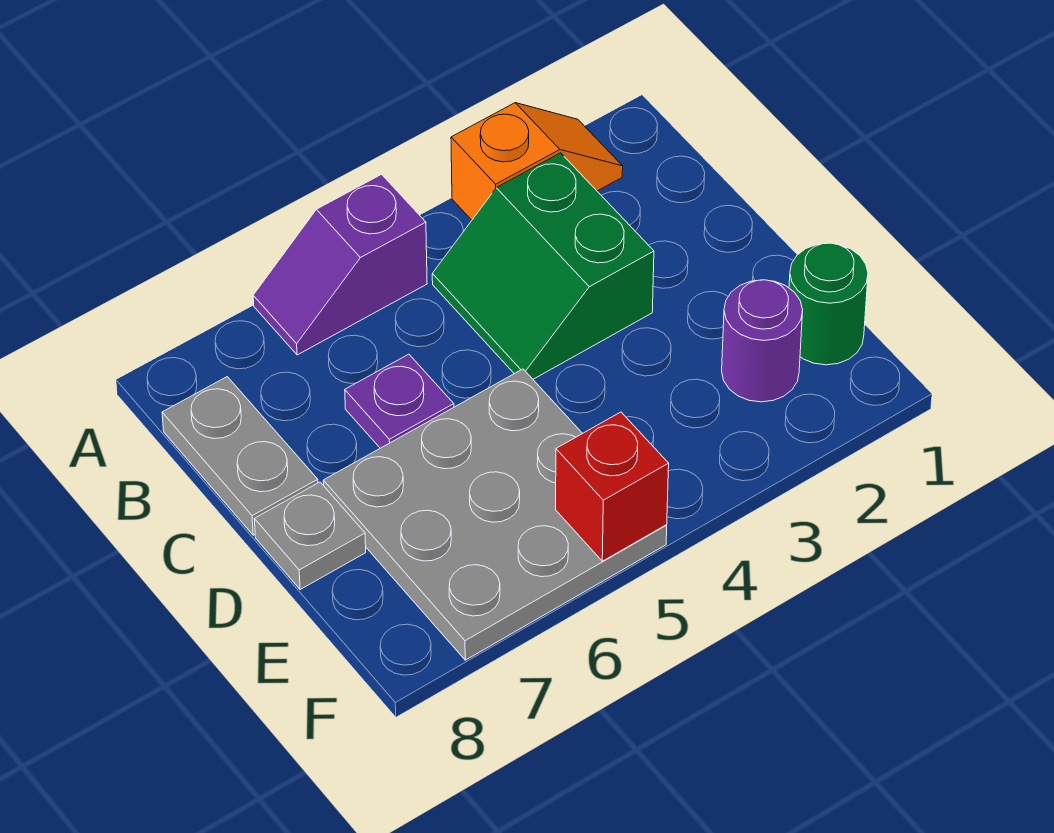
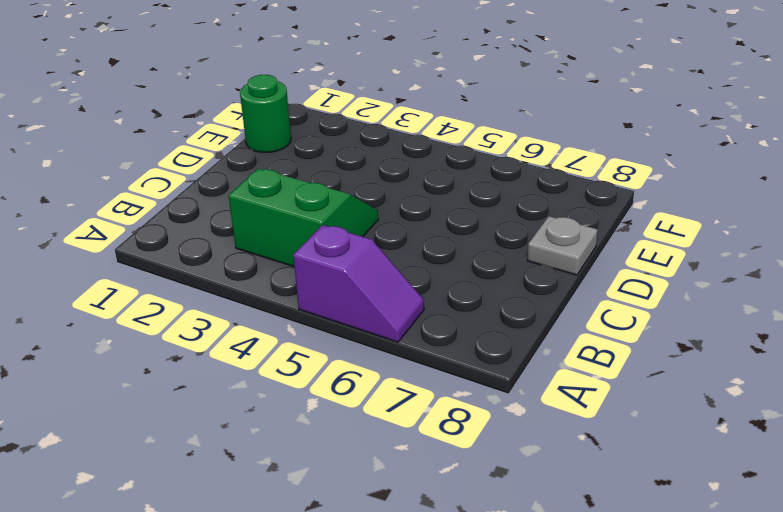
green slope B3:C4 level 1 top B -> green slope B3:C4 level 1 top 3
none -> orange slope A2:A3 level 1 top 3
none -> grey plate B8:C8 level 1

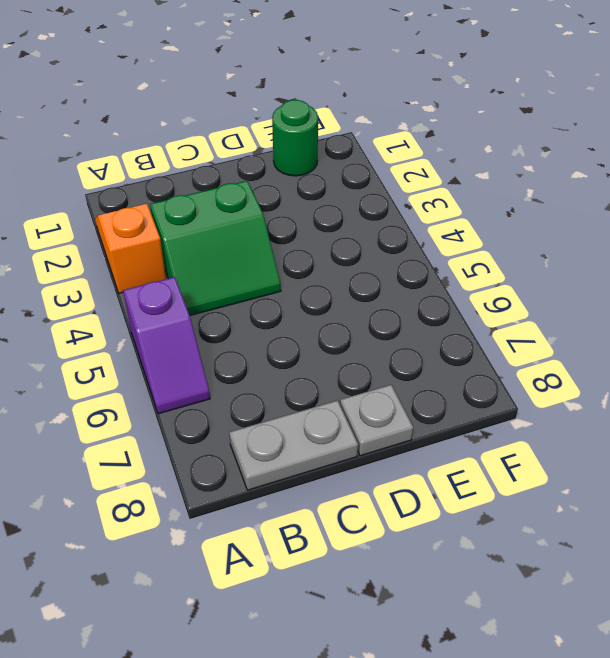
none -> purple plate C6 level 1
none -> grey plate D5:F7 level 1

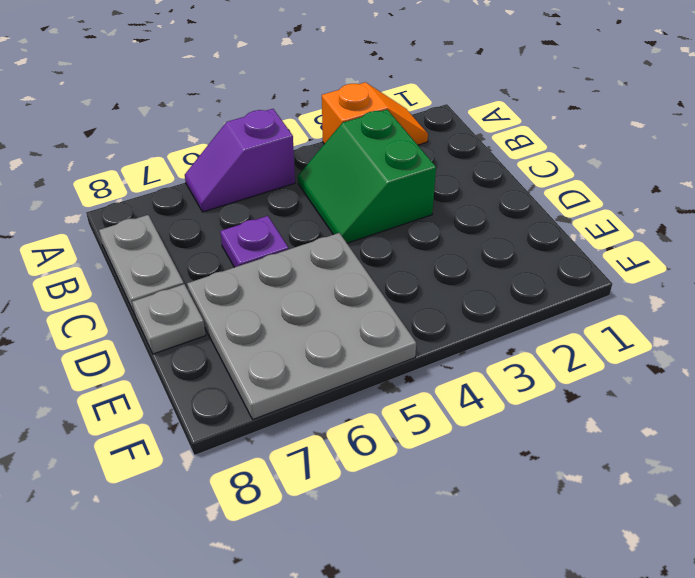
none -> green round brick E1 level 1
none -> purple round brick E2 level 1

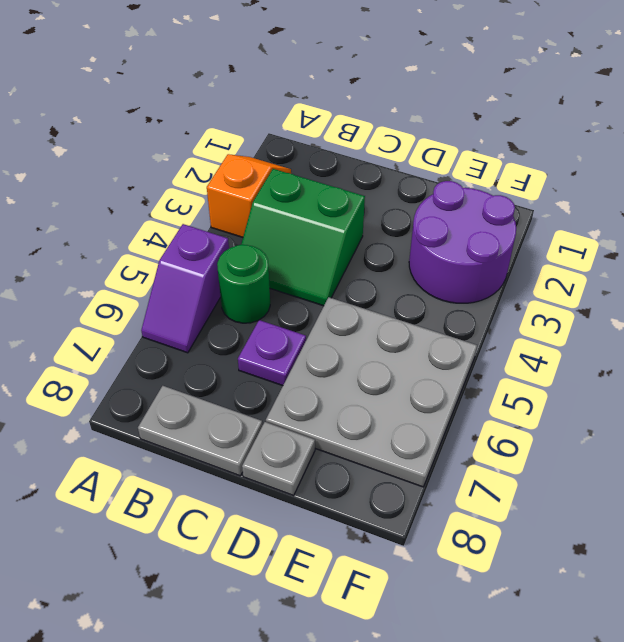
green round brick B5 level 1 -> green round brick E1 level 1
purple round brick E2:F3 level 1 -> purple round brick E2 level 1
none -> red brick F5 level 2

